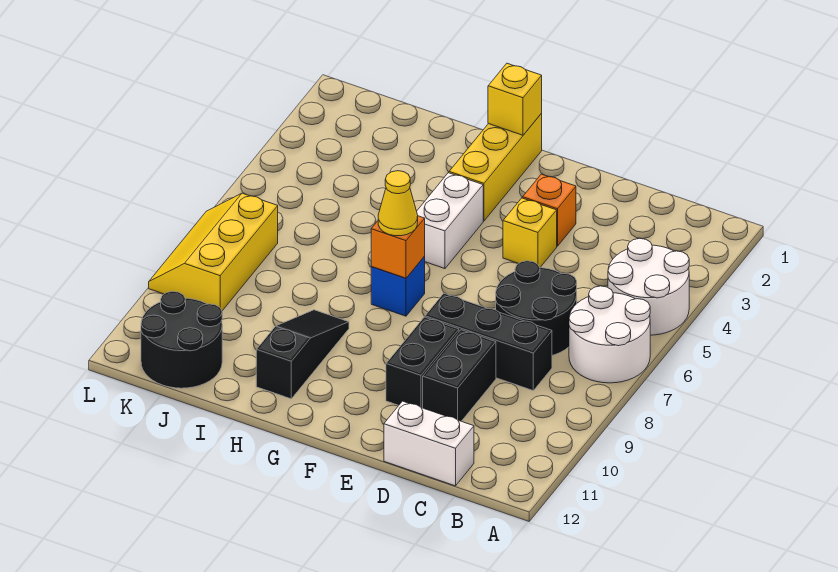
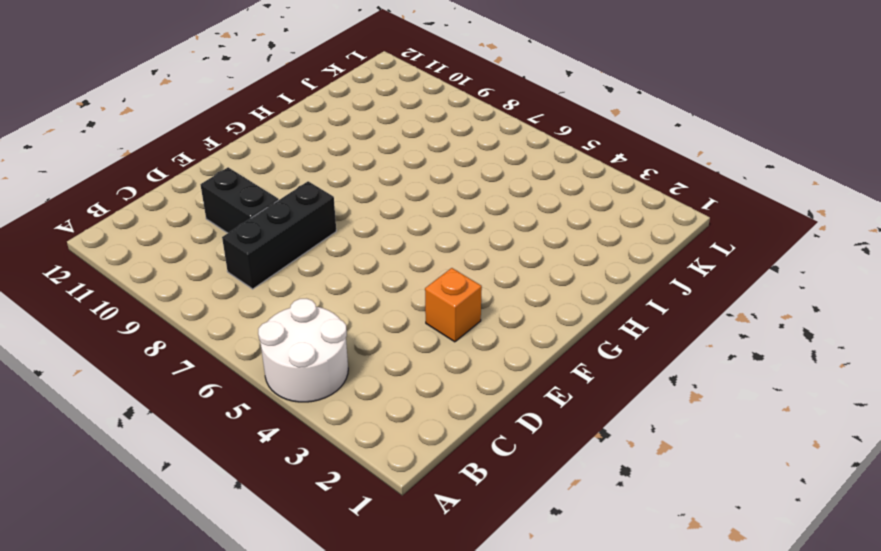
none -> white round brick A6:B7 level 1
none -> black round brick C6:D7 level 1
none -> white brick C12:D12 level 1

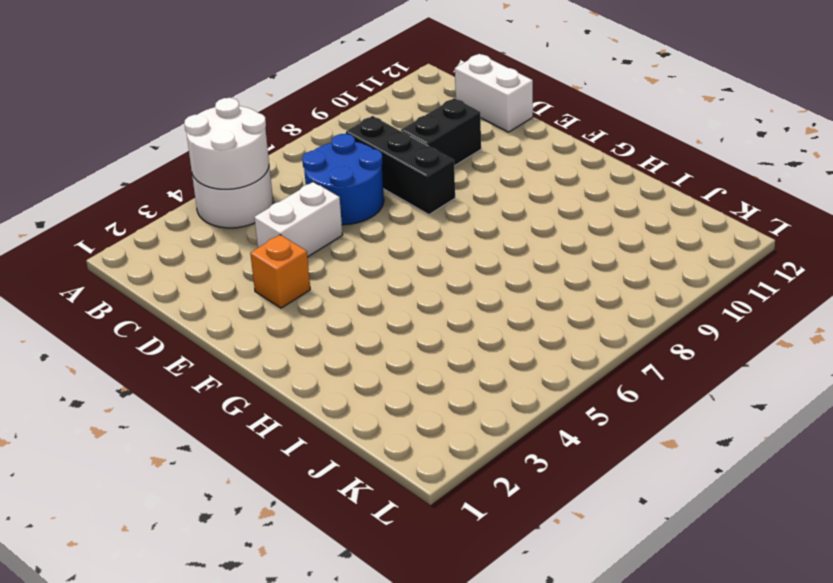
white round brick A4:B5 level 2 -> white round brick A6:B7 level 1
blue round brick C6:D7 level 1 -> black round brick C6:D7 level 1
white brick D4:D5 level 1 -> white brick G4:G5 level 1
none -> yellow brick E4 level 1
none -> black brick E9:E10 level 1
none -> yellow brick G1:G3 level 1

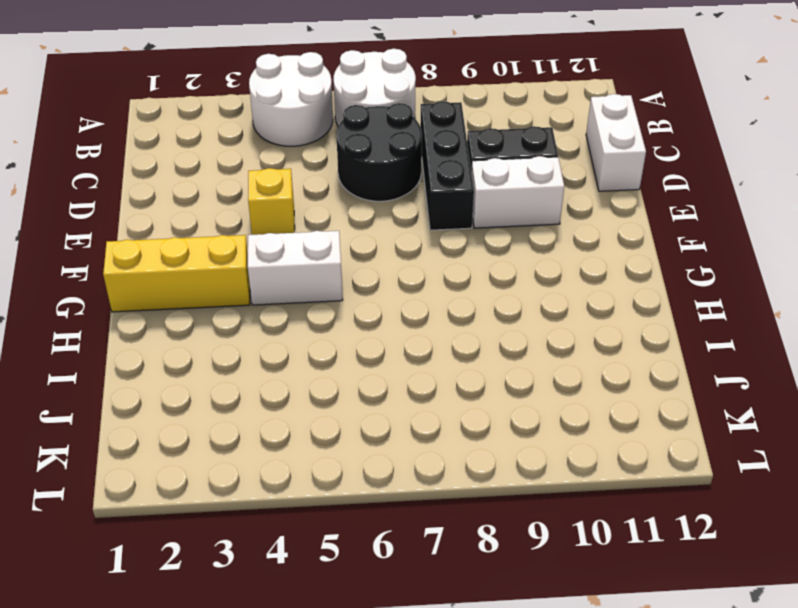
white brick E9:E10 level 1 -> black brick E9:E10 level 1
none -> orange brick E3 level 1
none -> blue brick G7 level 1
none -> black slope H9:H11 level 1 top 11

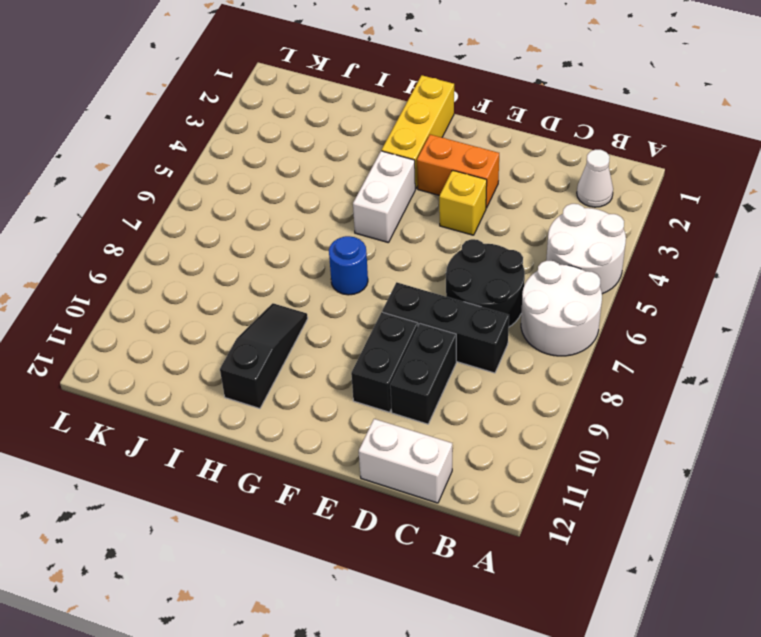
white cone B2 level 1 -> none
orange brick E3:F3 level 1 -> orange brick E3 level 1
blue round brick G7 level 1 -> blue brick G7 level 1
none -> black round brick J11:K12 level 1
none -> yellow slope K7:L9 level 1 top K
none -> yellow brick G1 level 2

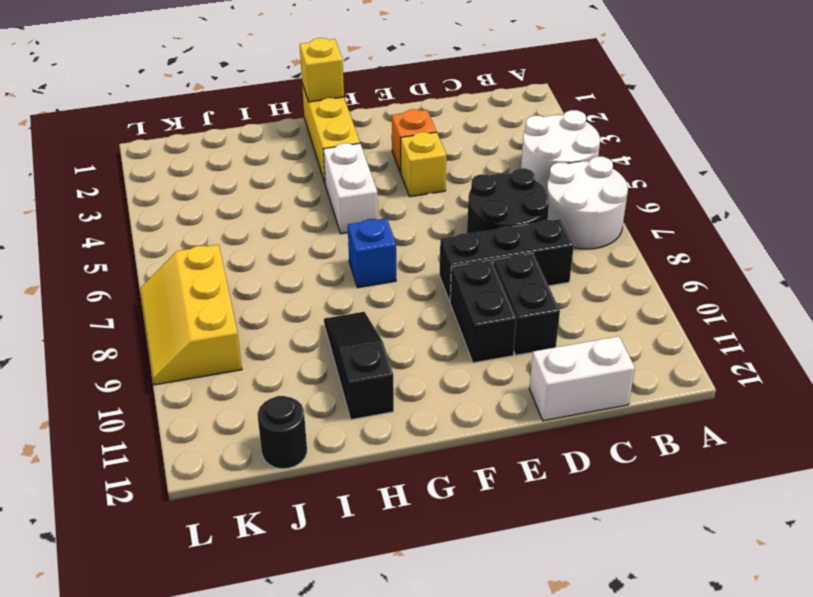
black round brick J12 level 1 -> black round brick J11:K12 level 1
none -> orange brick G7 level 2
none -> yellow cone G7 level 3

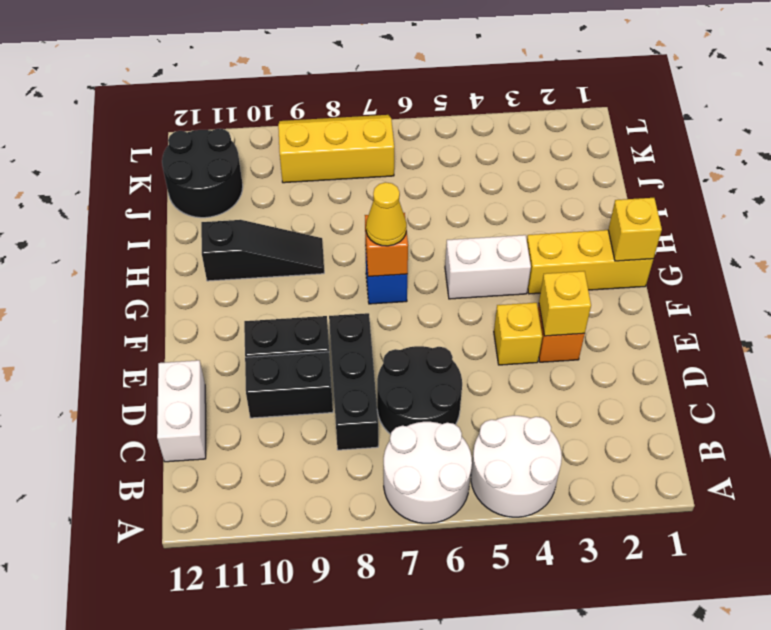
yellow brick E3 level 2 -> none

